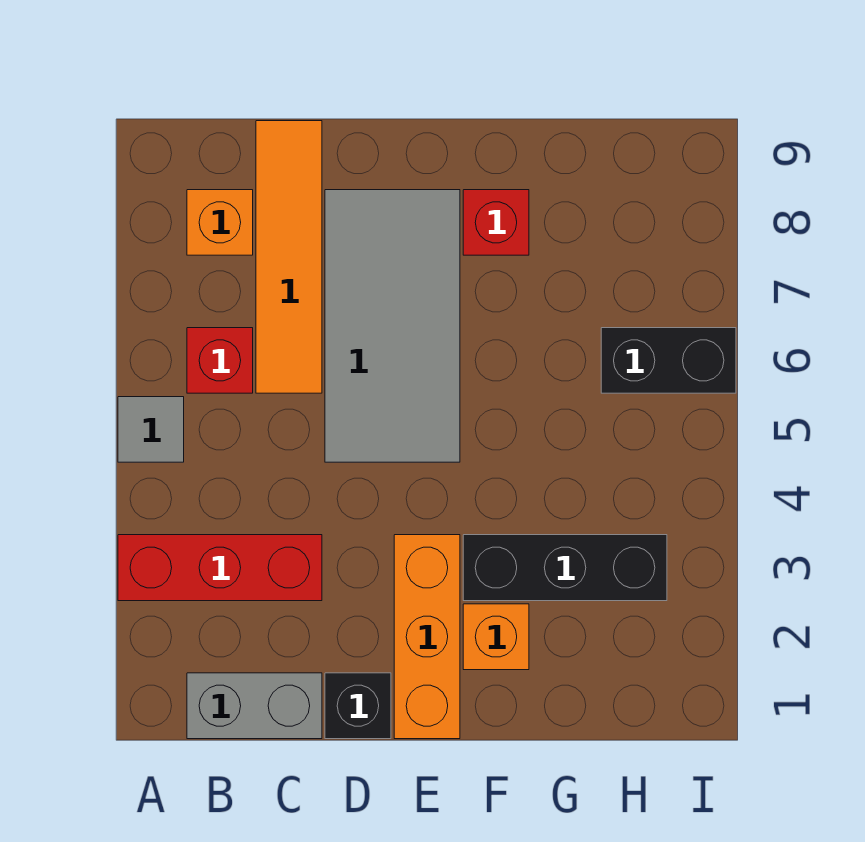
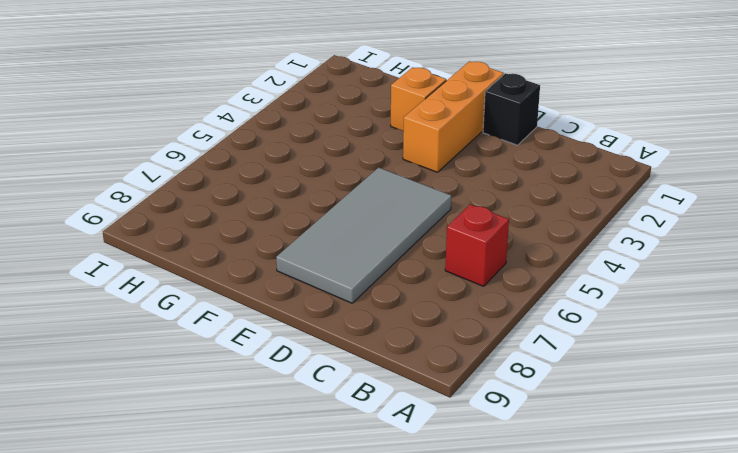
none -> red brick A3:C3 level 1
none -> grey tile A5 level 1
none -> grey brick B1:C1 level 1

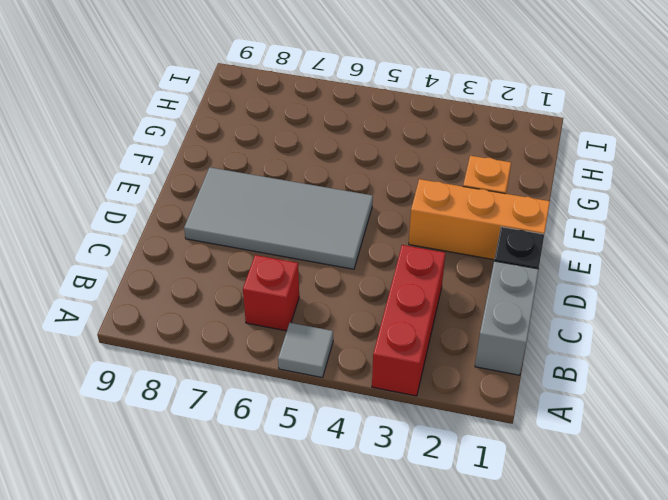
none -> orange brick B8 level 1
none -> orange tile C6:C9 level 1
none -> black brick F3:H3 level 1

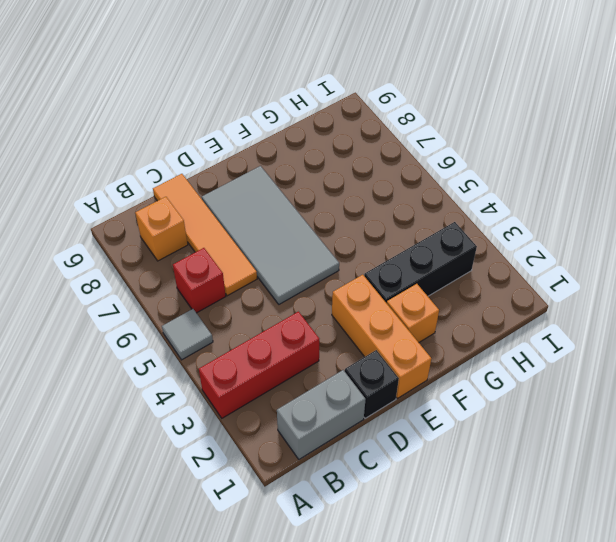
none -> red brick F8 level 1
none -> black brick H6:I6 level 1

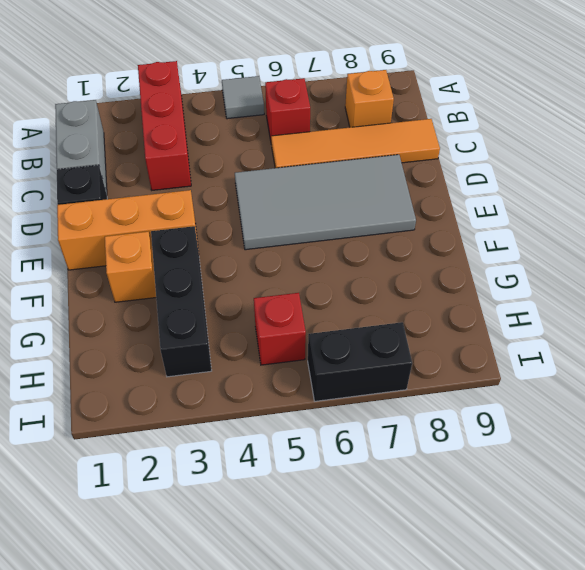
red brick H5 level 1 -> red brick F8 level 1
black brick I6:I7 level 1 -> black brick H6:I6 level 1

